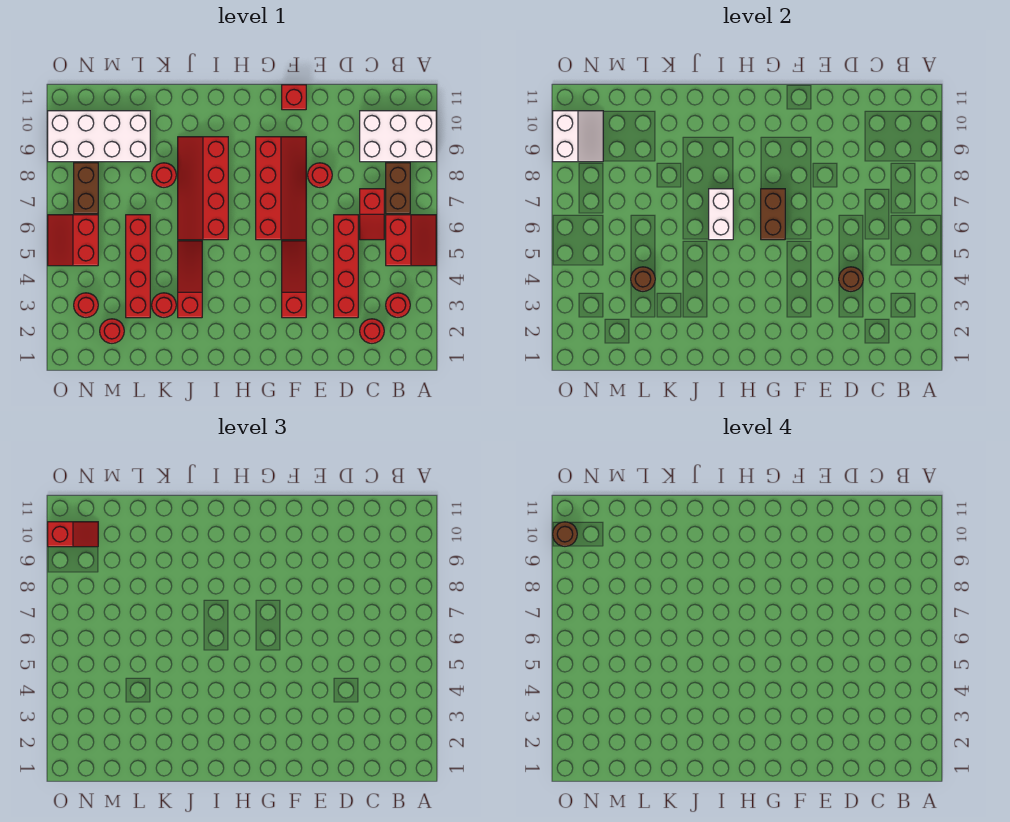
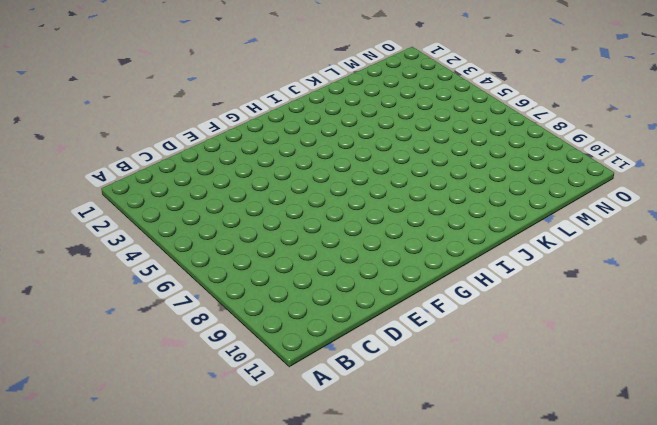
none -> red slope A5:B6 level 1 top B
none -> white brick A9:C10 level 1
none -> red round brick B3 level 1

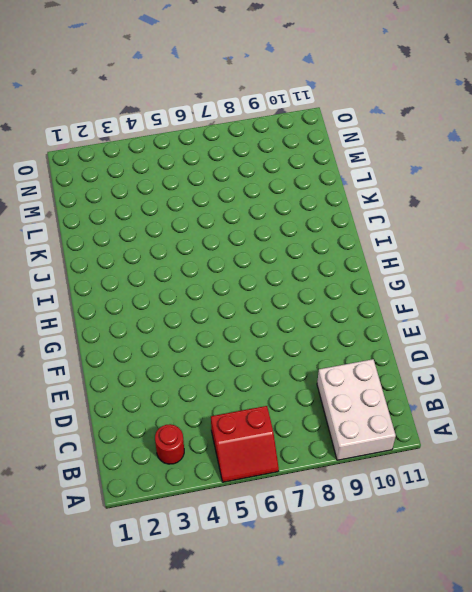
none -> brown brick B7:B8 level 1
none -> red round brick C2 level 1
none -> red slope C6:C7 level 1 top 7

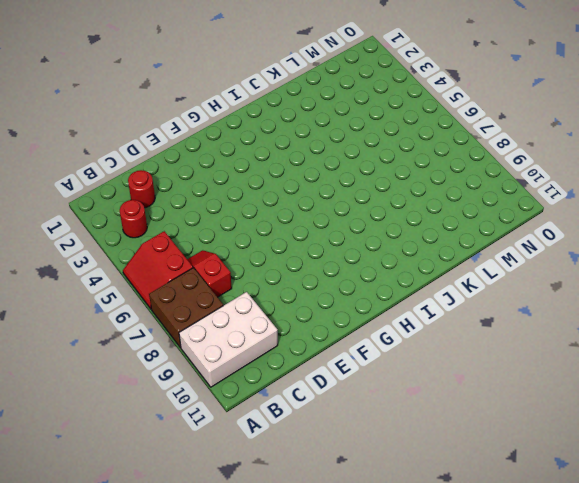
brown brick A7:B8 level 1 -> brown brick B7:B8 level 1
none -> red brick D3:D6 level 1
none -> red round brick E8 level 1
none -> red slope F3:F5 level 1 top 3

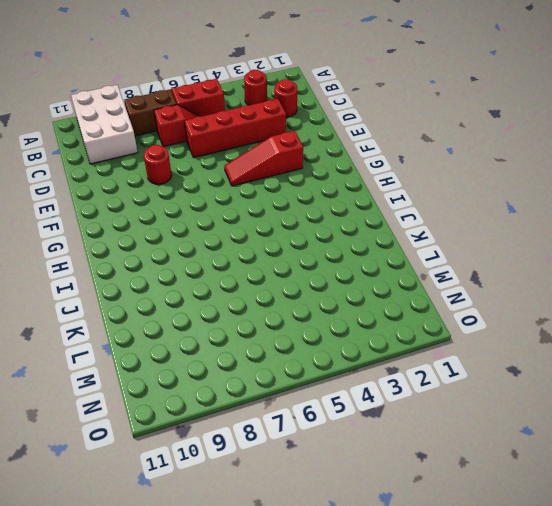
none -> red slope F6:G9 level 1 top G
none -> red brick F11 level 1
none -> red slope I6:J9 level 1 top I

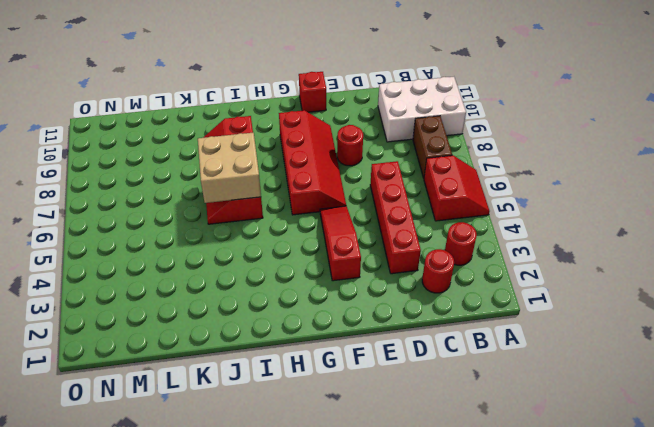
tan brick I6:J7 level 2 -> white brick I6:I7 level 2
none -> red slope C6:C7 level 1 top 7
none -> red slope J3:J5 level 1 top 3
none -> red round brick K3 level 1

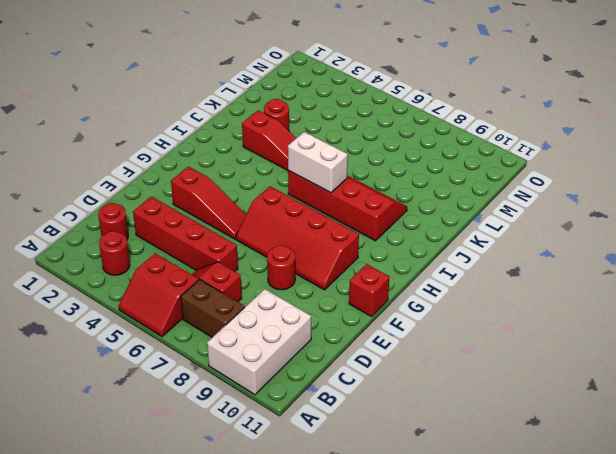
none -> red round brick K8 level 1
none -> red brick L3:L6 level 1
none -> white brick L9:O10 level 1

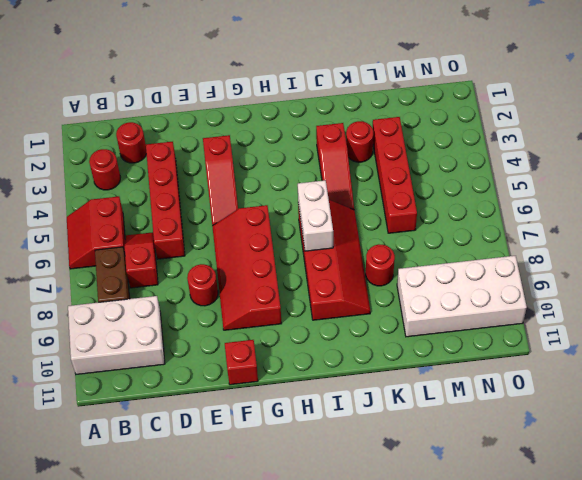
none -> red round brick M2 level 1
none -> red round brick N3 level 1
none -> red slope N5:O6 level 1 top N

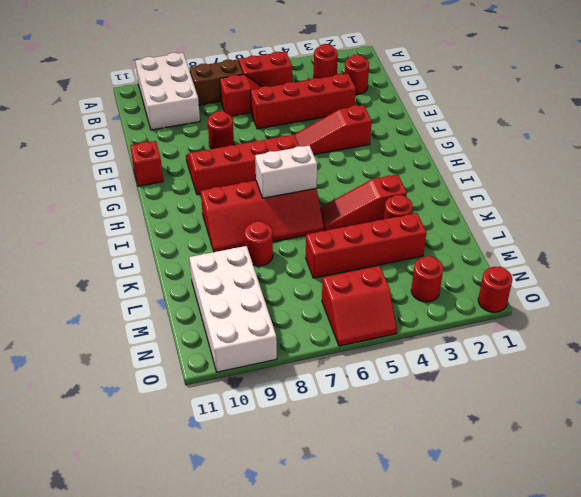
red round brick O1 level 1 -> red round brick M2 level 1
none -> brown brick N7:N8 level 1
none -> brown round brick D4 level 2
none -> brown brick G6:G7 level 2

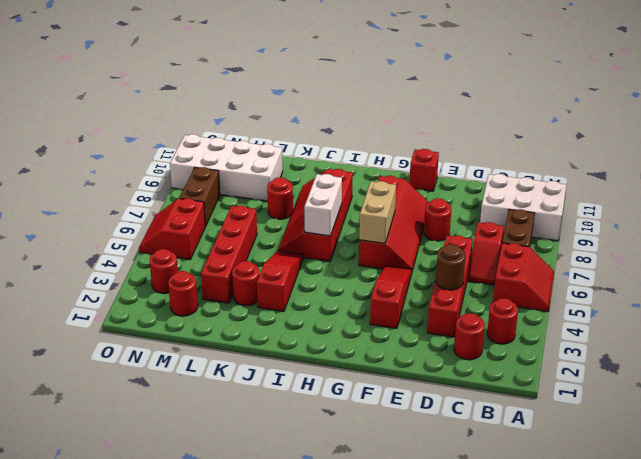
tan brick G6:G7 level 2 -> brown brick G6:G7 level 2
none -> brown round brick L4 level 2
none -> white slope N9:O10 level 2 top O
none -> red slope N10:O10 level 3 top O

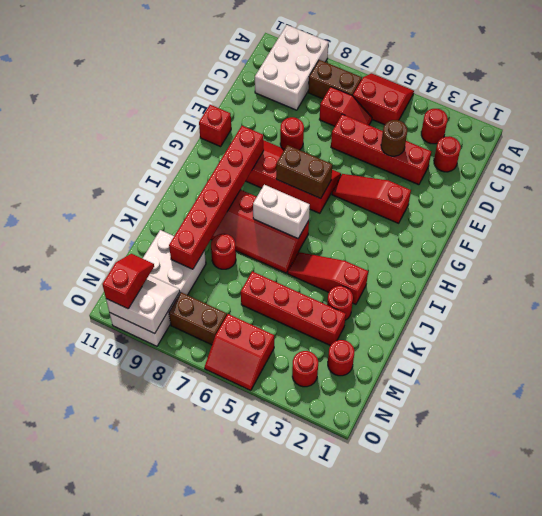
red brick G9:L9 level 2 -> none
none -> brown round brick L4 level 2
none -> brown round brick O10 level 4

